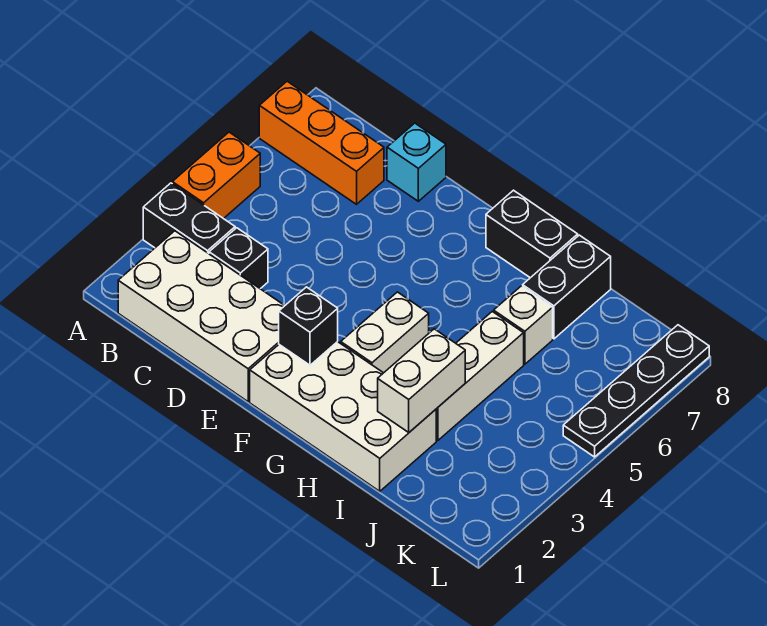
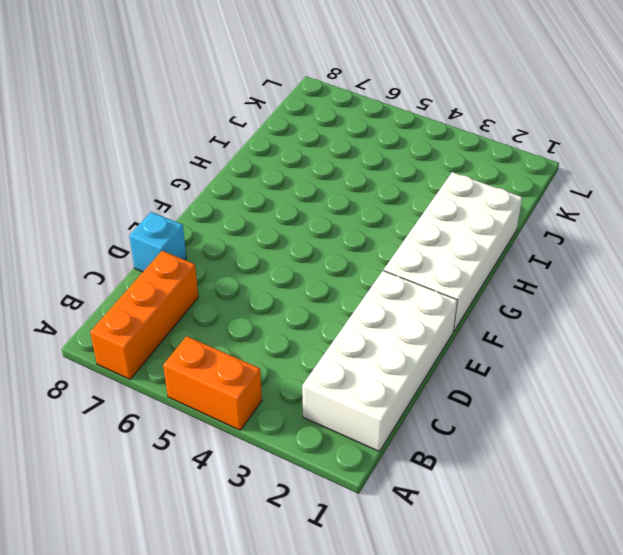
none -> black brick A3:B3 level 1
none -> black brick C3 level 1
none -> white brick G3:G4 level 1

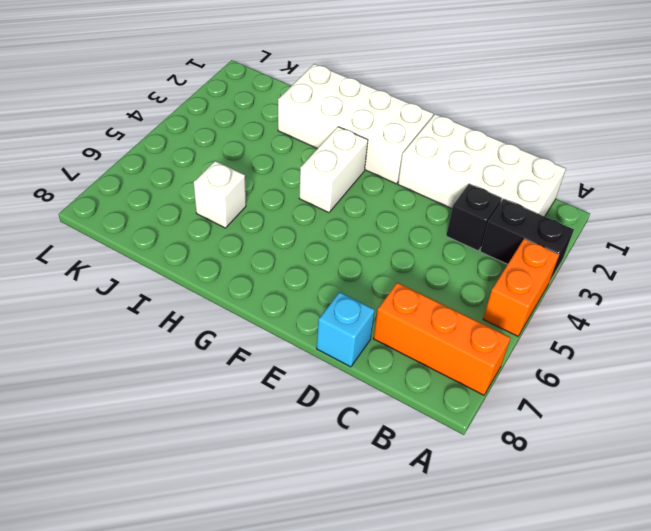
none -> black brick G8:H8 level 1
none -> white brick I3:I5 level 1
none -> black brick I7:I8 level 1

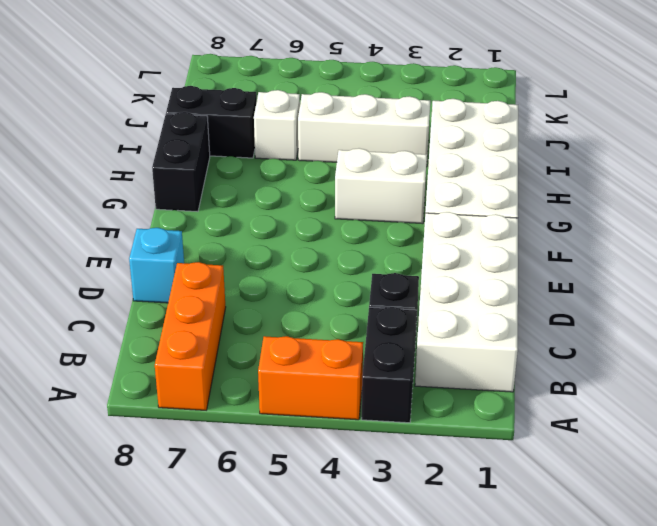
none -> black plate L5:L8 level 1
none -> black brick F2 level 2
none -> white brick I2:I3 level 2

